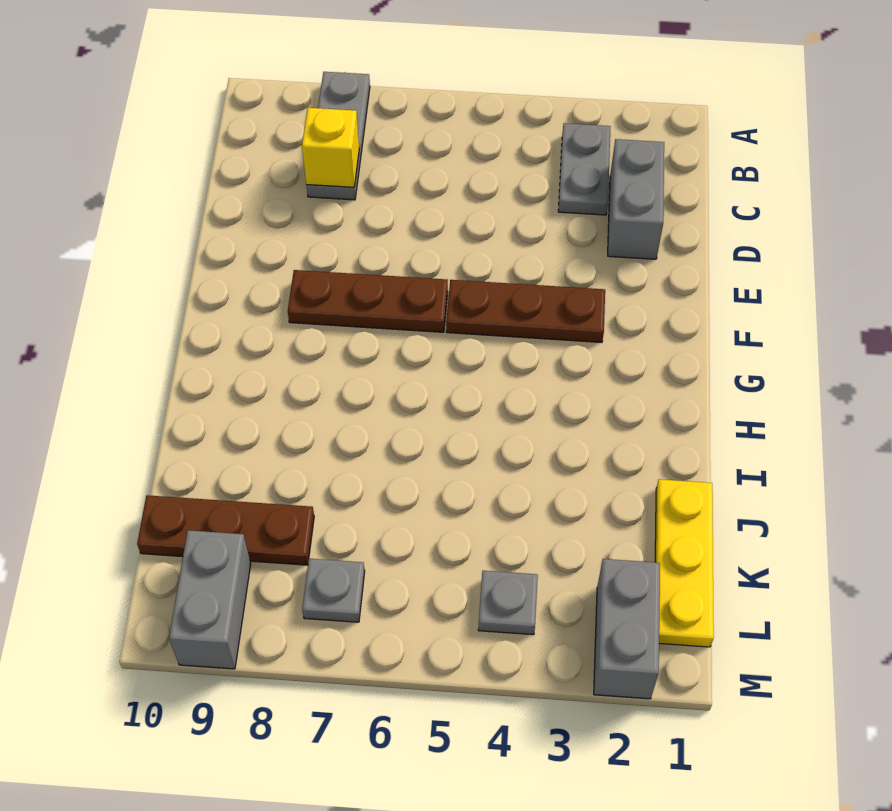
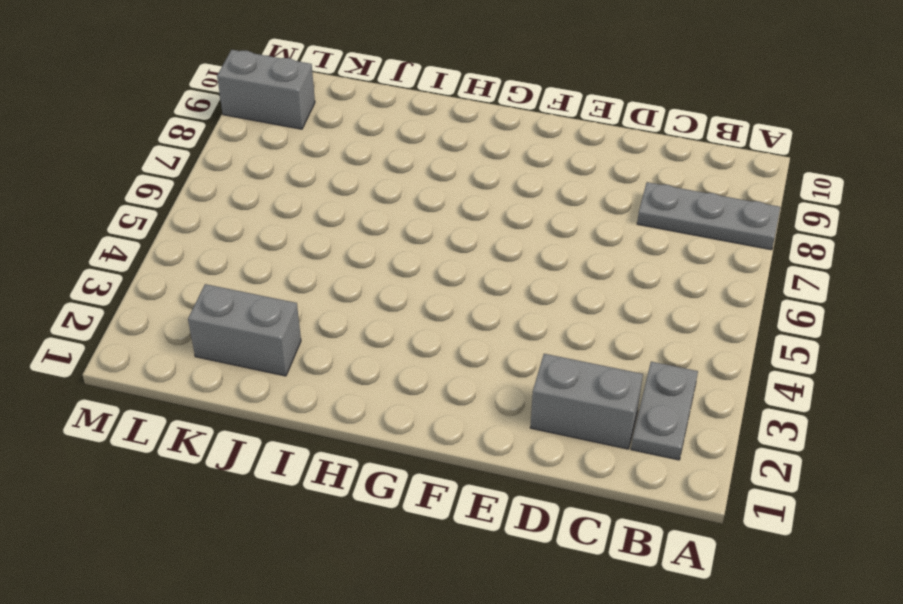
grey plate B2:B3 level 1 -> grey plate B3:C3 level 1
grey brick J2:K2 level 1 -> grey brick L2:M2 level 1
none -> brown plate F3:F5 level 1
none -> brown plate F6:F8 level 1
none -> yellow plate J1:L1 level 1

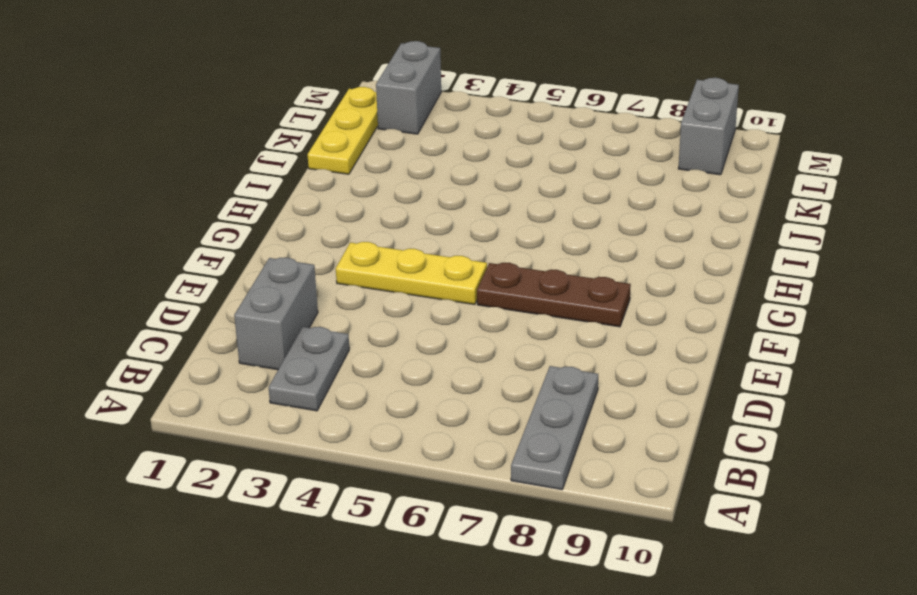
yellow plate F3:F5 level 1 -> brown plate F3:F5 level 1
none -> brown plate K8:K10 level 1
none -> grey plate L4 level 1
none -> grey plate L7 level 1

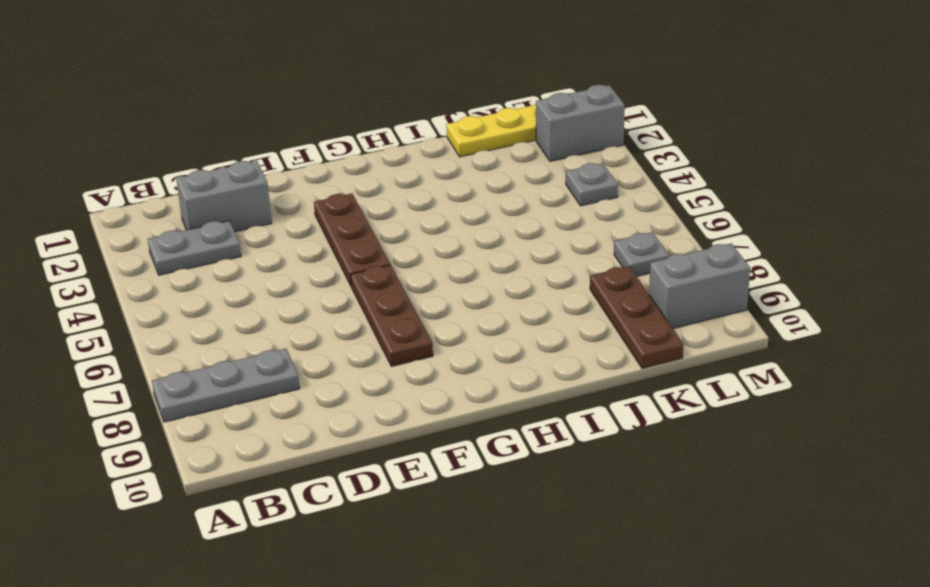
none -> yellow brick C8 level 2

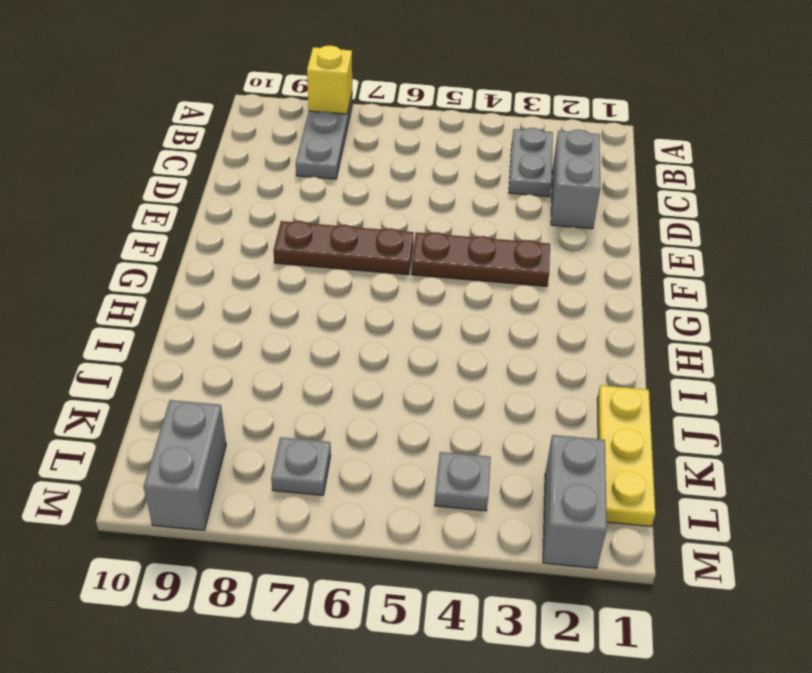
yellow brick A8 level 2 -> yellow brick C8 level 2
none -> brown plate K8:K10 level 1

